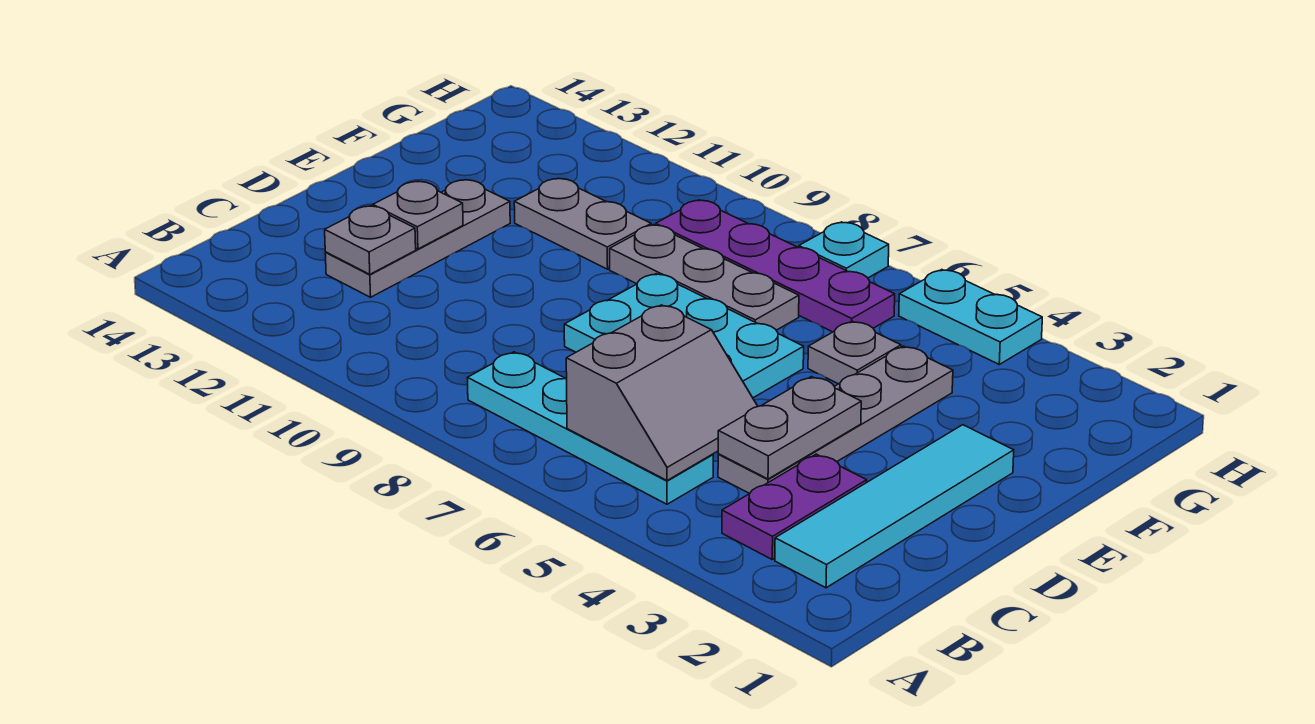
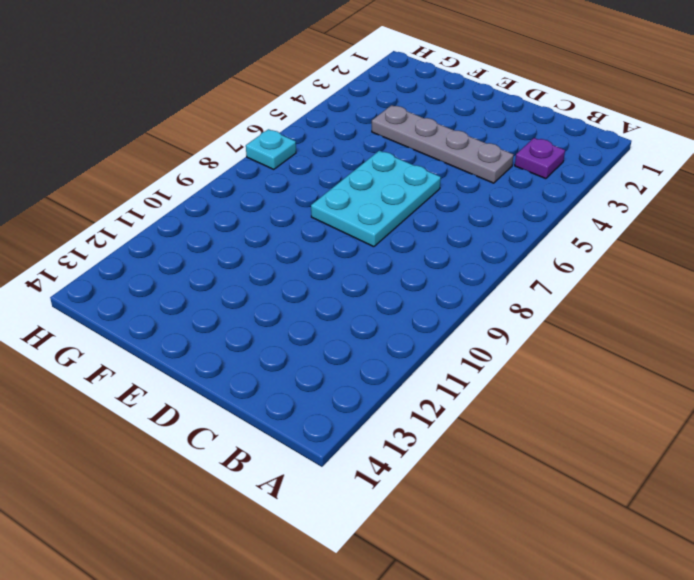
purple plate B3 level 1 -> purple plate B3:C3 level 1
none -> cyan tile B2:E2 level 1
none -> cyan plate B5:B8 level 1
none -> grey plate C12:E12 level 1

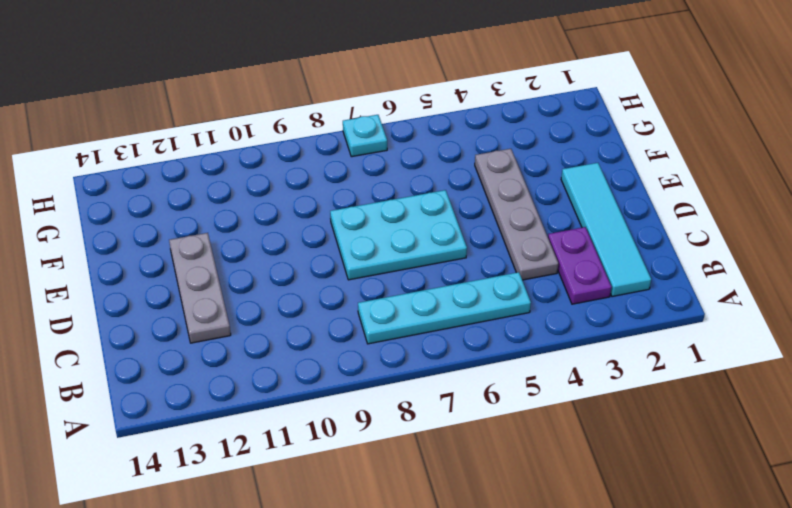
none -> grey plate F5 level 1
none -> grey plate F7:F9 level 1
none -> grey plate F10:F11 level 1

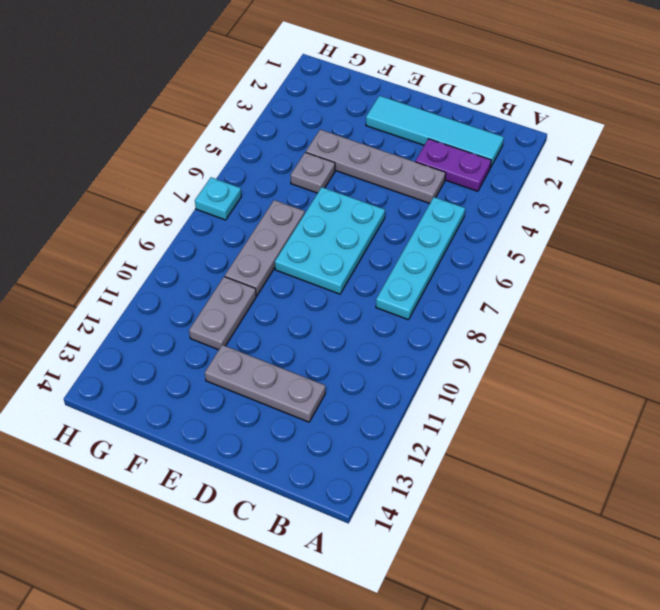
none -> purple plate G6:G9 level 1
none -> cyan plate H4:H5 level 1
none -> grey slope B5:C6 level 2 top 6

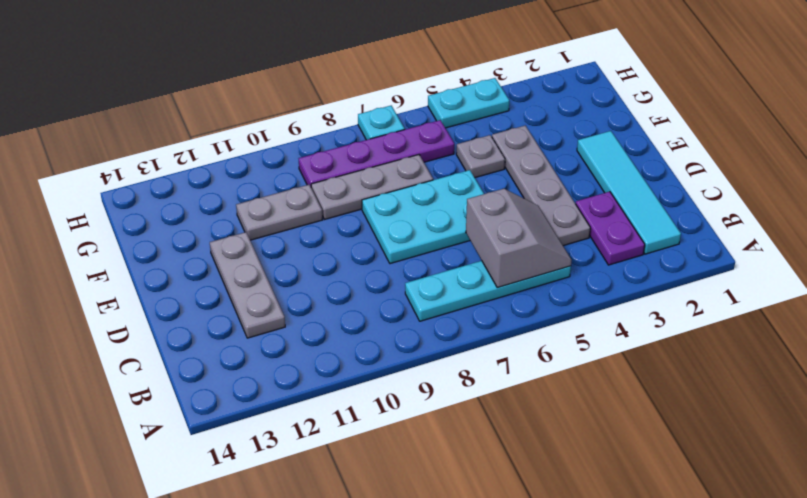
none -> grey plate C4:D4 level 2
none -> grey plate C12 level 2
none -> grey plate D12 level 2

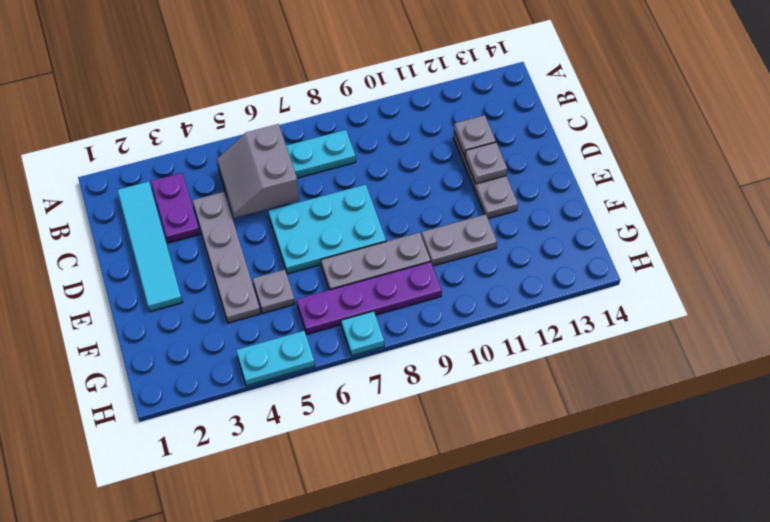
none -> grey plate C4:D4 level 2

